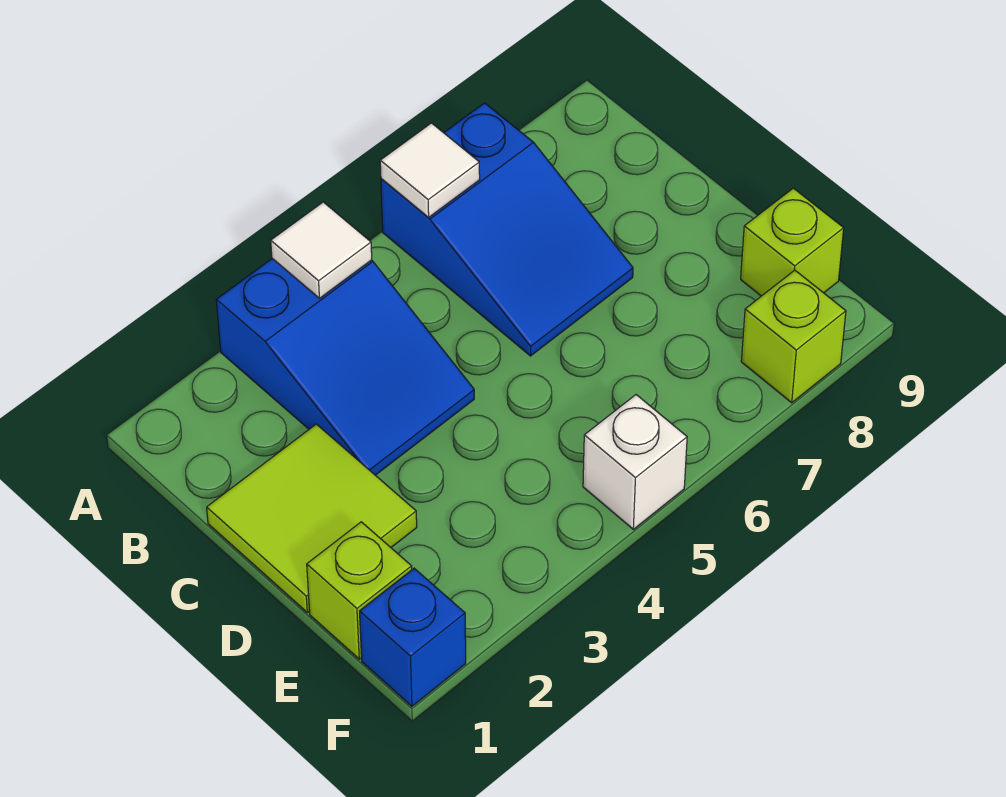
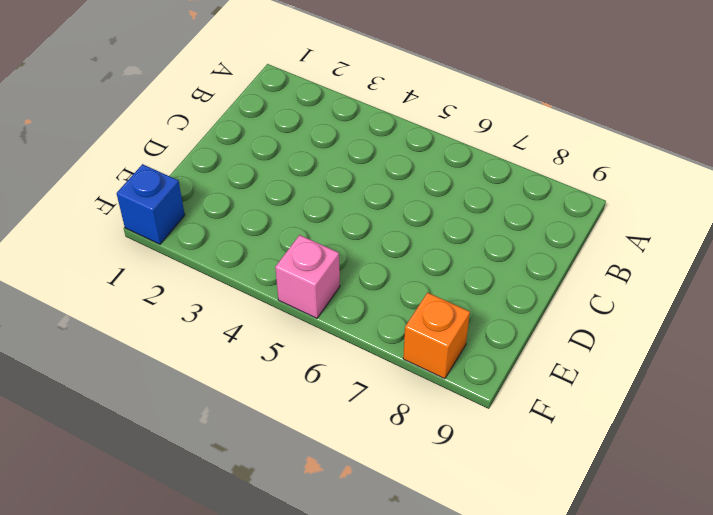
pink brick F5 level 1 -> white brick F5 level 1
orange brick F8 level 1 -> lime brick F8 level 1
none -> blue slope A3:C4 level 1 top A
none -> blue slope A6:C7 level 1 top A

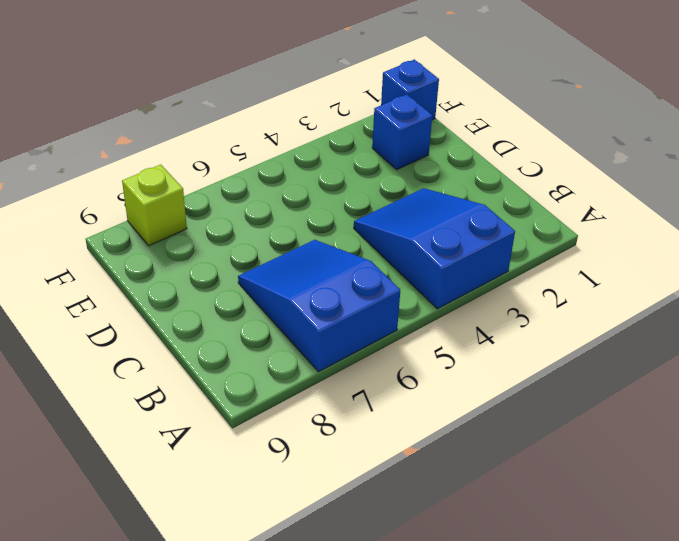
blue brick E2 level 1 -> none
none -> lime tile C1:D2 level 1
none -> lime brick E1 level 1

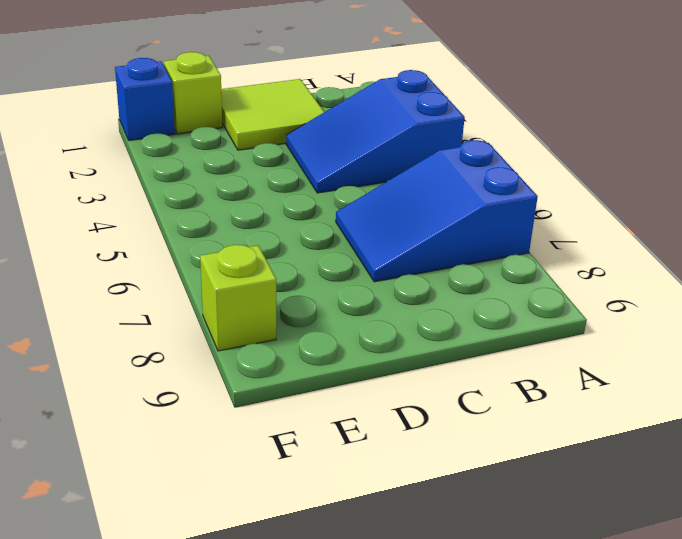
none -> lime brick E9 level 1
none -> white brick F5 level 1

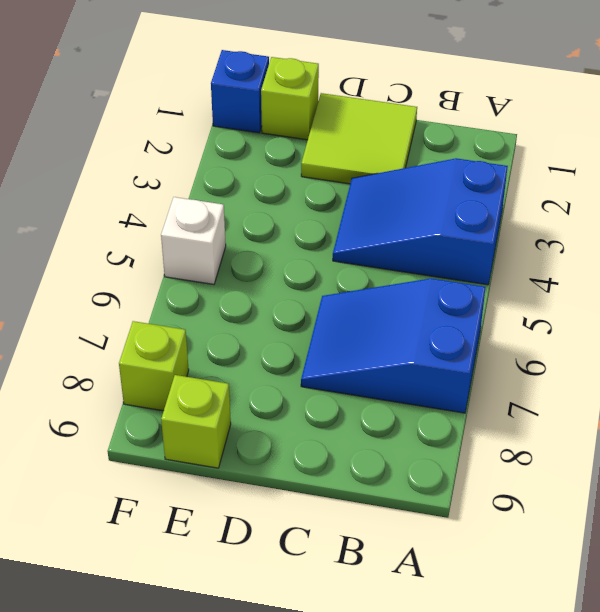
none -> white tile A4 level 2
none -> white tile A6 level 2

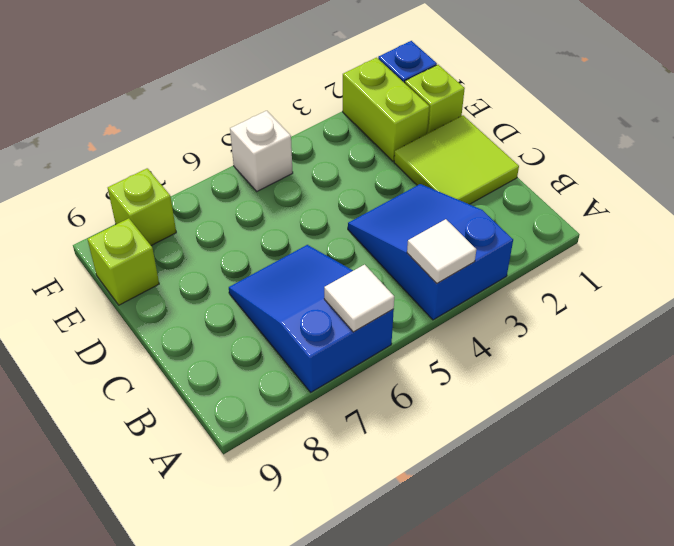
lime brick E2:F2 level 1 -> none

